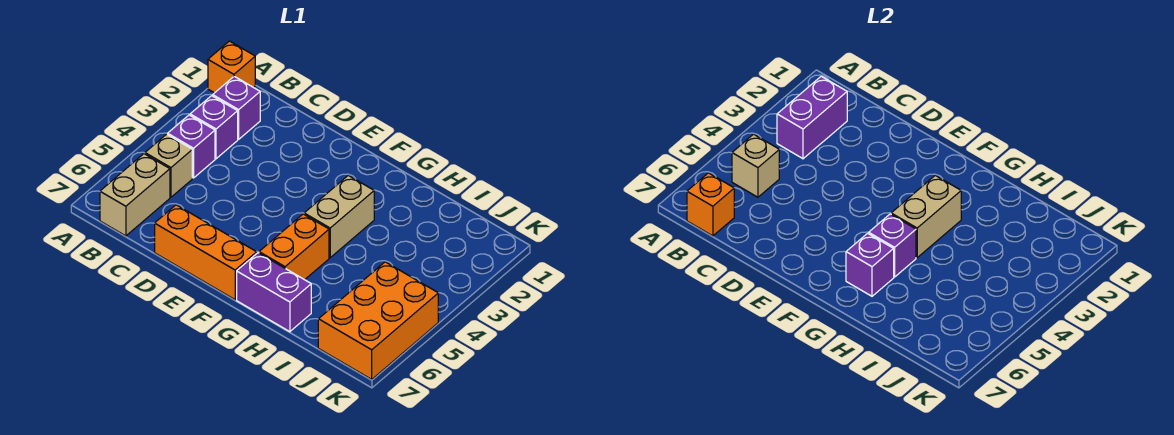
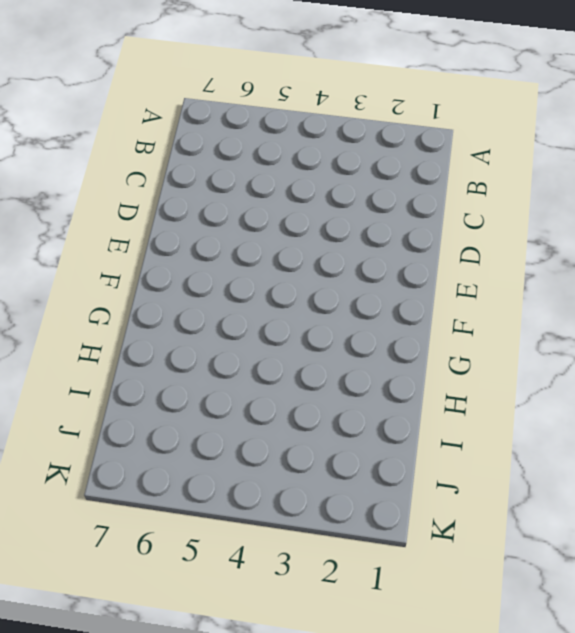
none -> orange brick A1 level 1
none -> purple brick B2 level 1
none -> purple brick B3 level 1

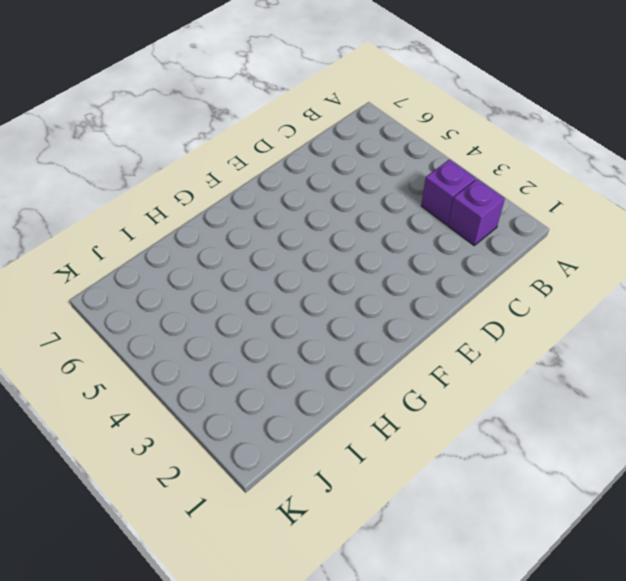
none -> orange brick A1 level 1
none -> purple brick B4 level 1
none -> tan brick B5 level 1

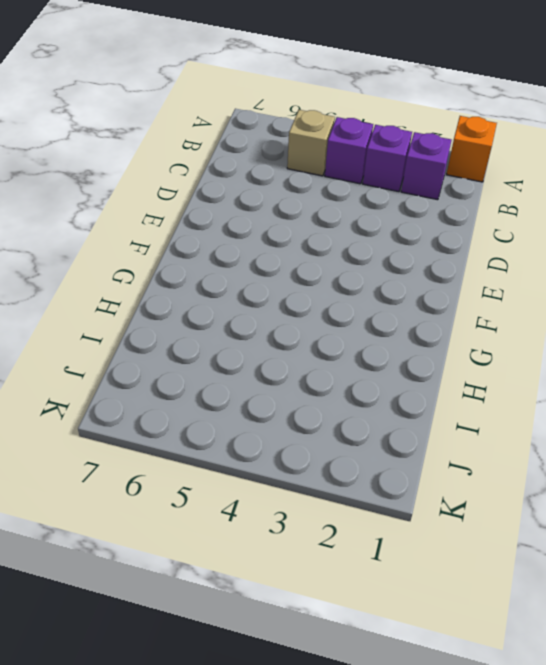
none -> tan brick B6:B7 level 1
none -> orange brick D7:F7 level 1
none -> tan brick G3:G4 level 1

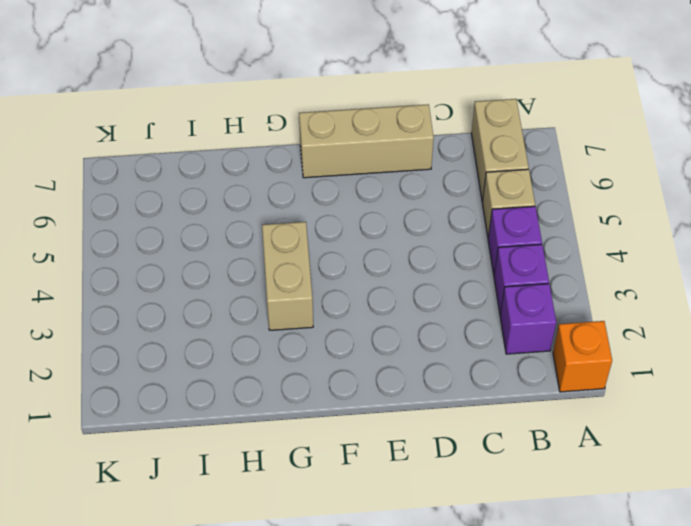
tan brick D7:F7 level 1 -> orange brick D7:F7 level 1
none -> orange brick G5:G6 level 1
none -> purple brick G7:H7 level 1
none -> orange brick J5:K7 level 1

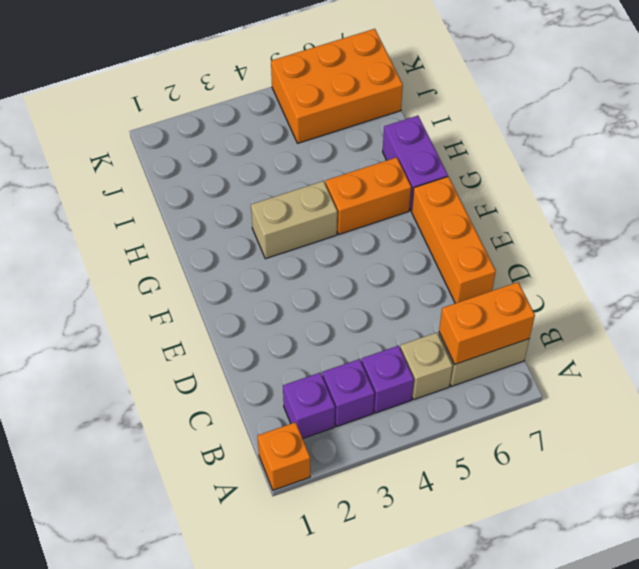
orange brick B6:B7 level 2 -> orange brick B7 level 2
none -> purple brick B2:B3 level 2
none -> tan brick B5 level 2
none -> tan brick G3:G4 level 2

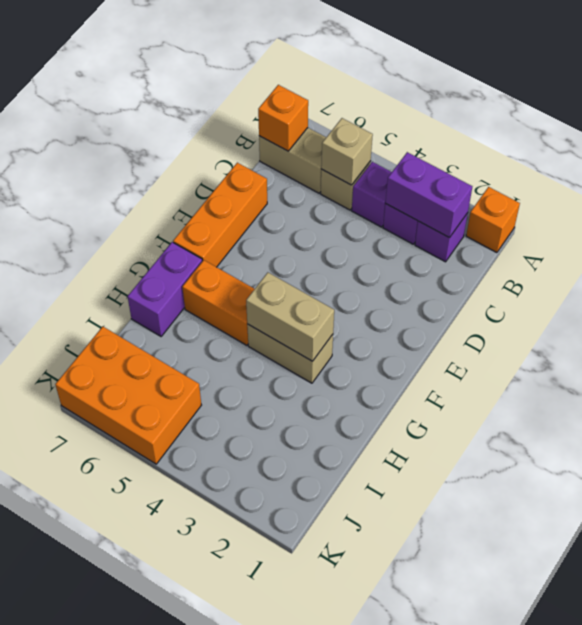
none -> purple brick G5 level 2
none -> purple brick G6 level 2

